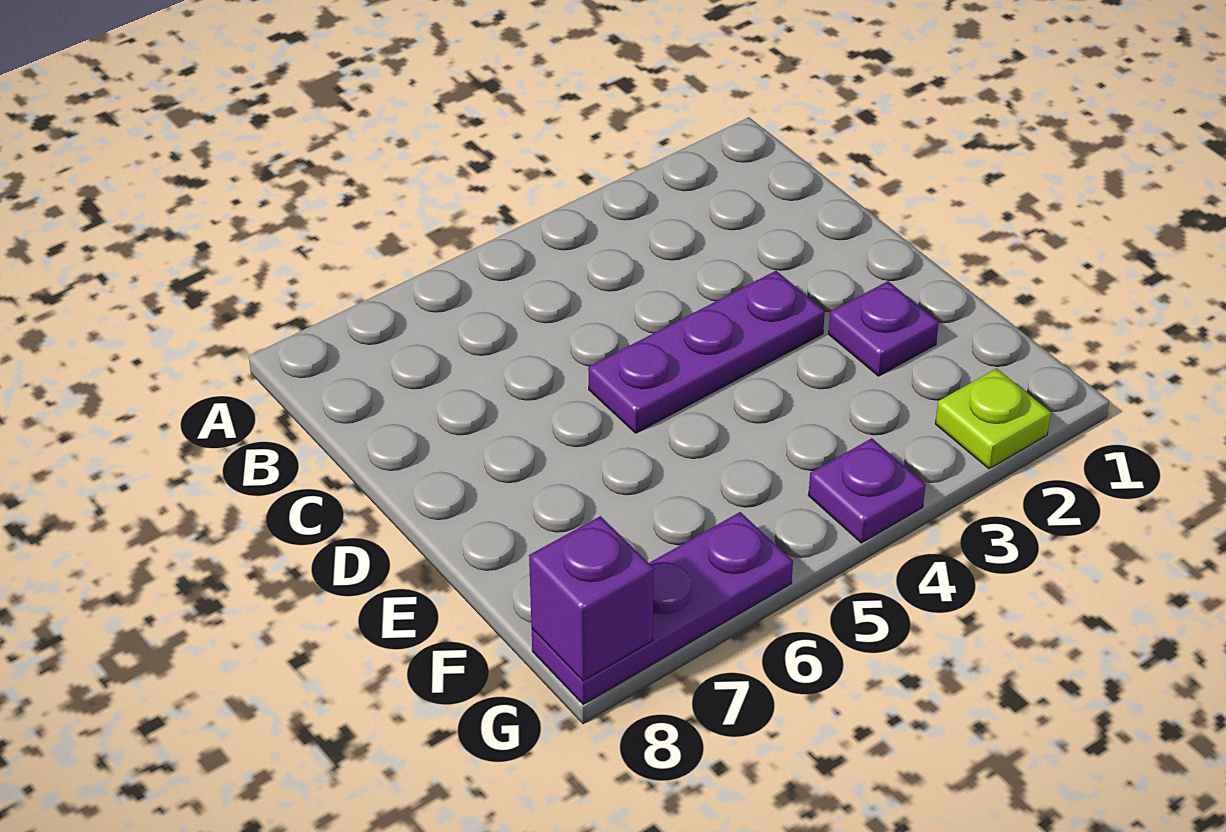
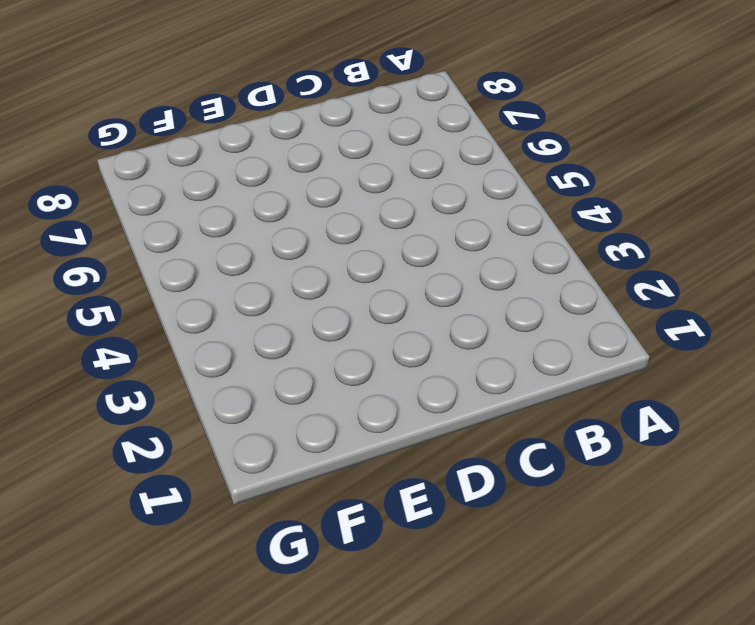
none -> purple plate D3:D5 level 1
none -> purple plate E2 level 1

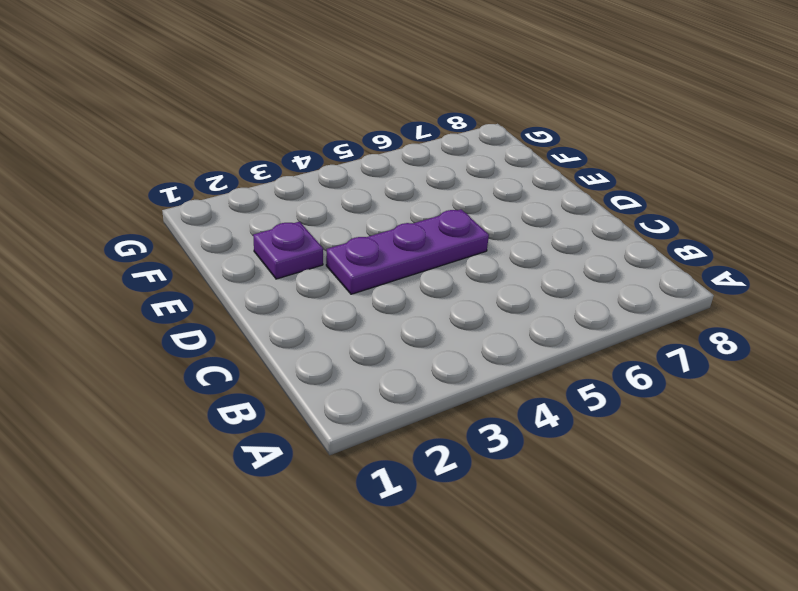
none -> lime plate G2 level 1
none -> purple plate G4 level 1

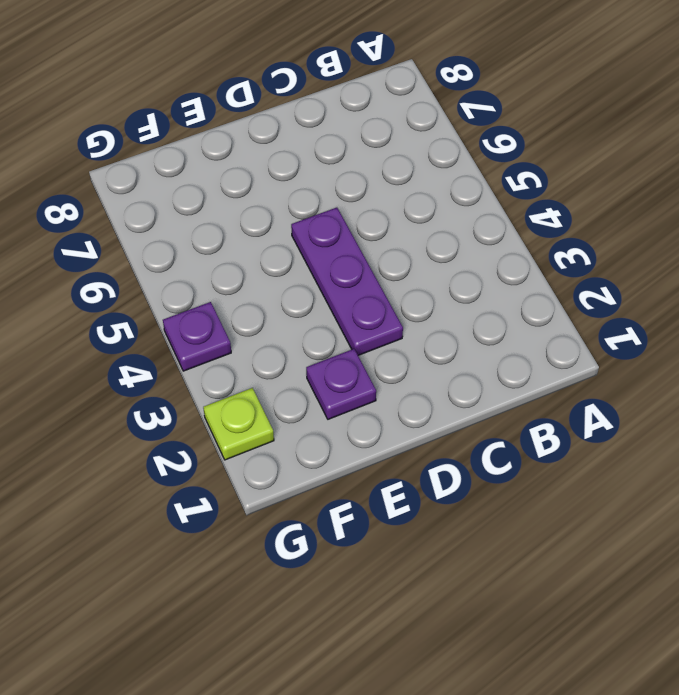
none -> purple plate G6:G8 level 1
none -> purple brick G8 level 2

